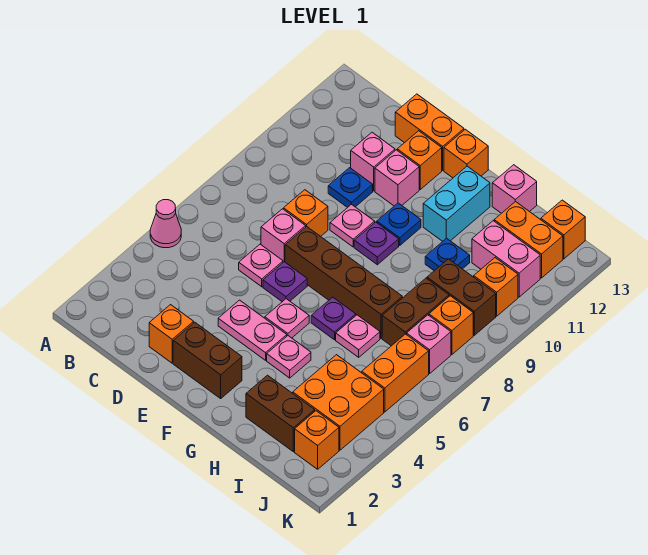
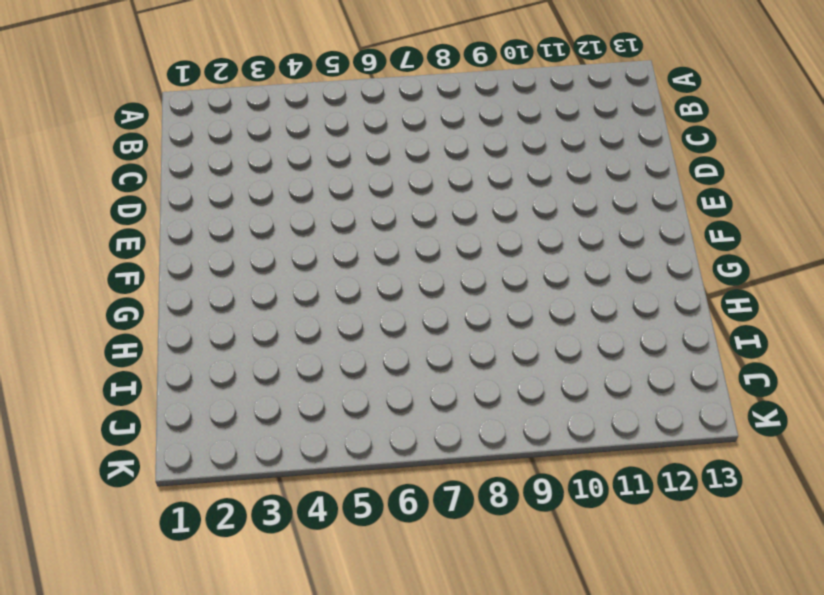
none -> pink cone A5 level 1
none -> orange brick D2 level 1
none -> pink plate D6 level 1
none -> pink brick D7 level 1

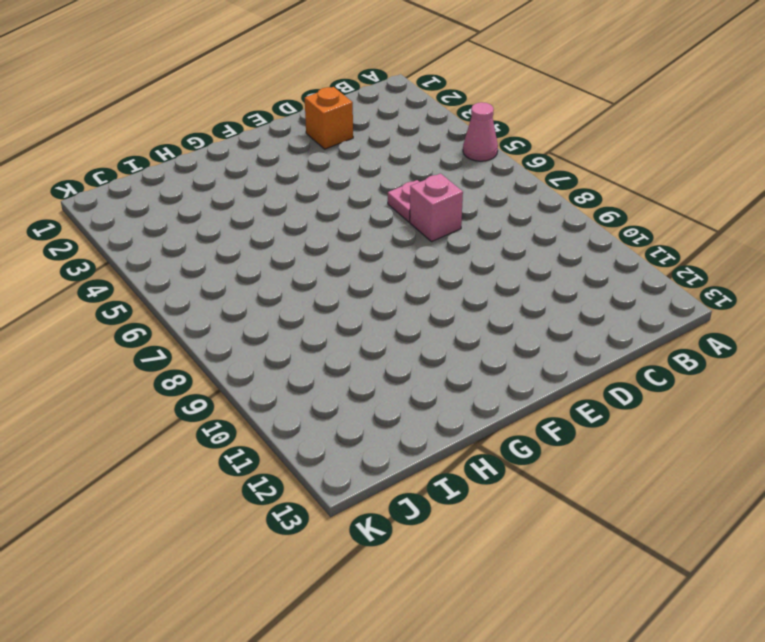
none -> orange brick D8 level 1
none -> blue plate D10 level 1
none -> pink brick D11 level 1
none -> orange brick D13:E13 level 1

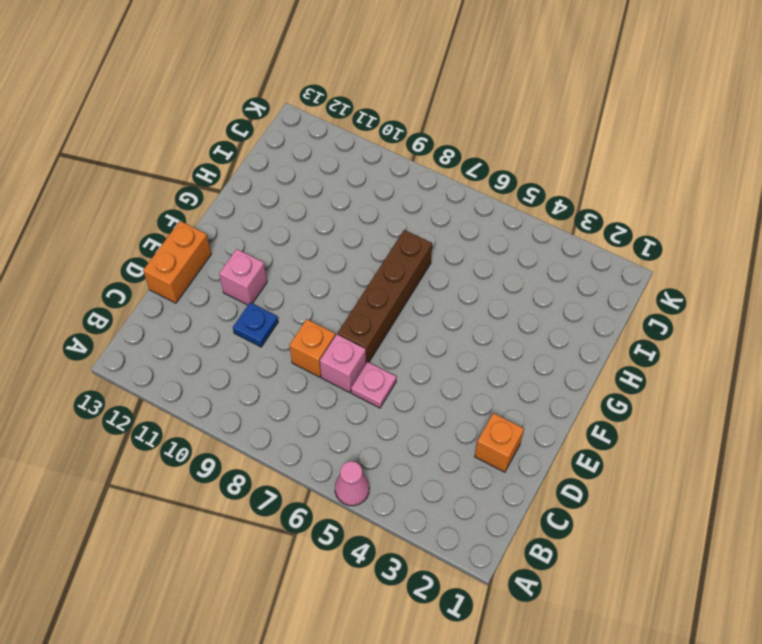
none -> pink brick D11 level 1
none -> brown brick E2:F2 level 1
none -> pink plate E4:F4 level 1
none -> purple plate E6 level 1

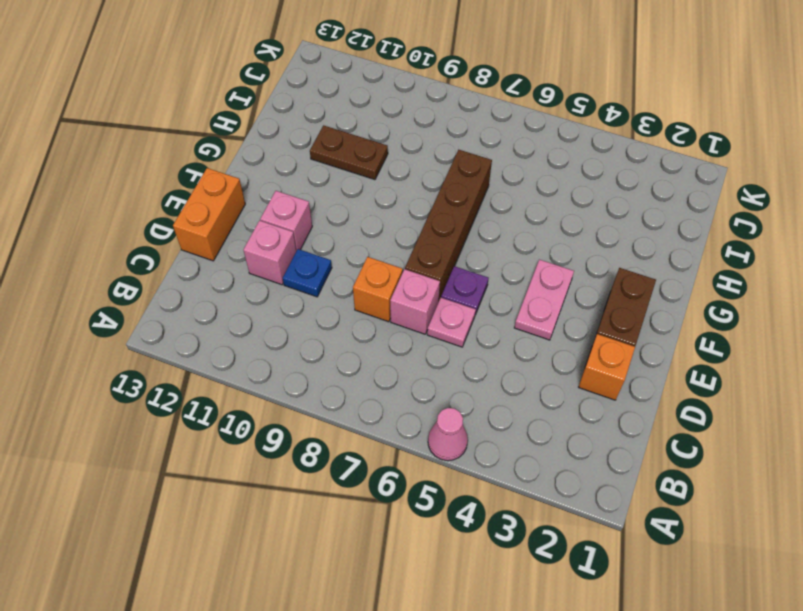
brown plate H10:H11 level 1 -> blue plate H10 level 1
none -> pink plate E9 level 1
none -> orange brick E12 level 1
none -> pink plate F5 level 1
none -> purple plate F9 level 1

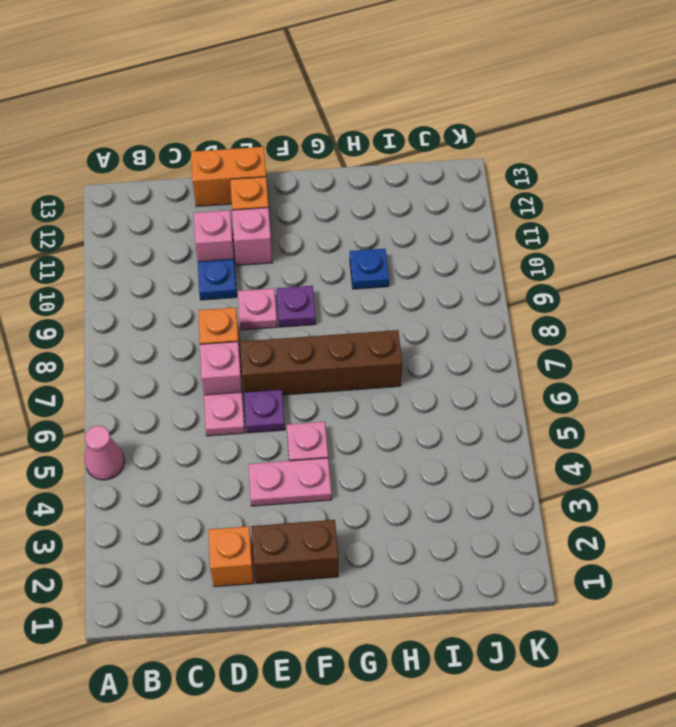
none -> blue plate F10 level 1
none -> orange brick F13 level 1
none -> pink plate G4 level 1
none -> purple plate G6 level 1

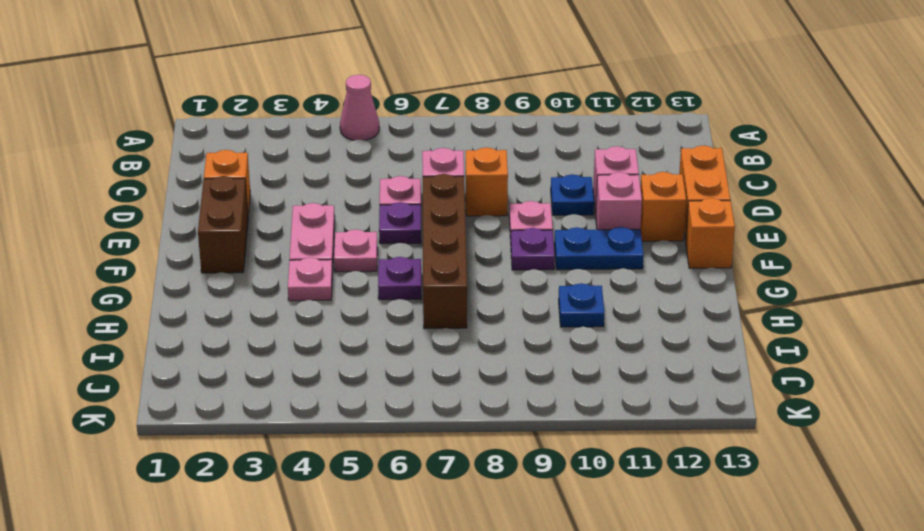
blue plate F10:F11 level 1 -> blue plate F10 level 1
none -> cyan brick G11:G12 level 1
none -> brown brick H2:I2 level 1
none -> pink plate H6 level 1
none -> pink brick H13 level 1

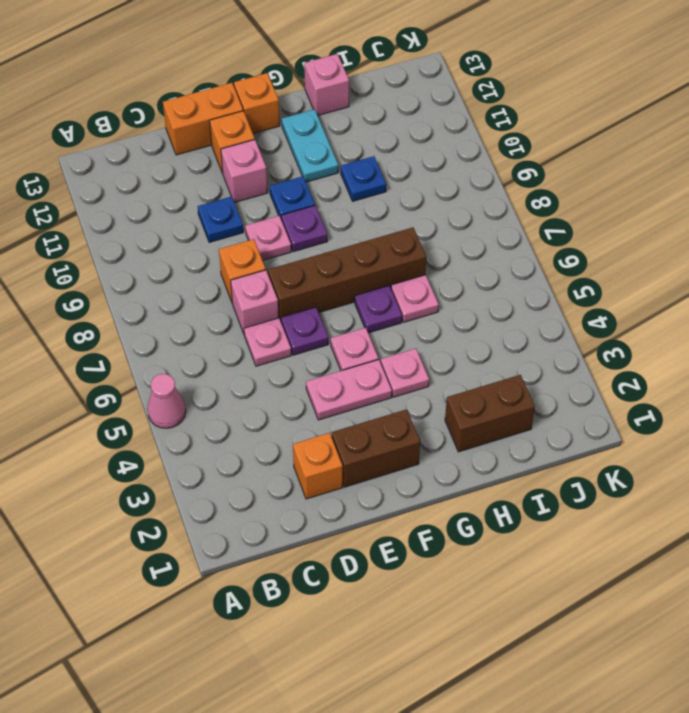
cyan plate G11:G12 level 1 -> cyan brick G11:G12 level 1
none -> pink brick D11 level 1
none -> orange brick I3:J4 level 1
none -> brown brick I7:I8 level 1
none -> brown brick I9:J9 level 1

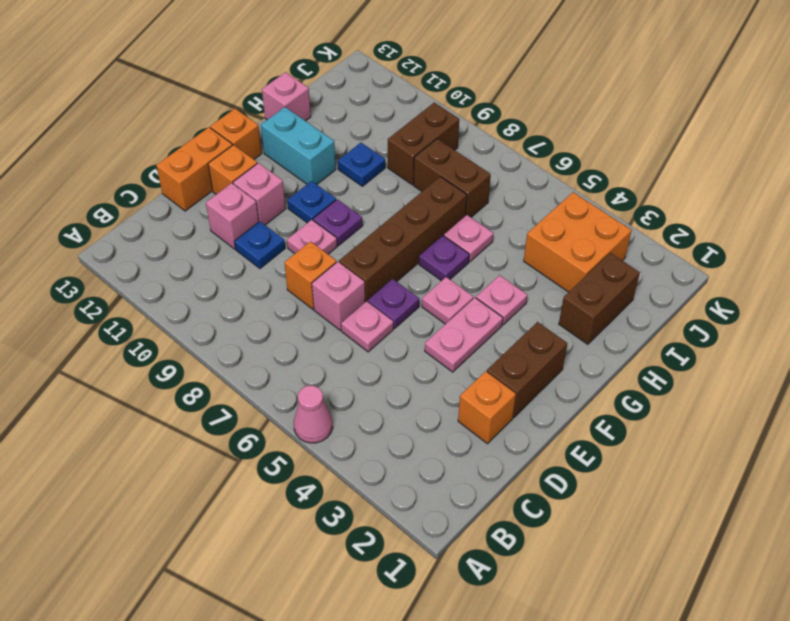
none -> pink brick I11:J11 level 1
none -> orange brick I12:J12 level 1
none -> orange brick J2 level 1
none -> orange brick J5:J6 level 1

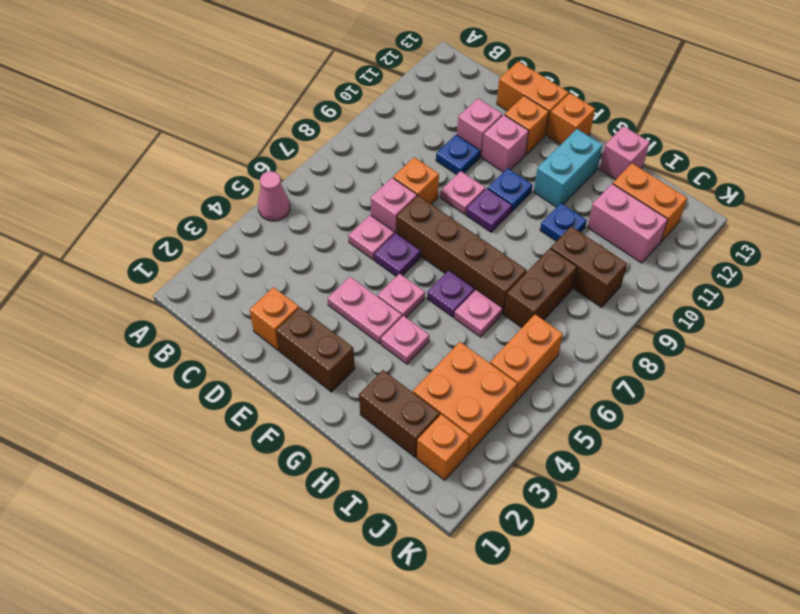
none -> pink brick J7 level 1
none -> orange brick J8 level 1
none -> orange brick J10 level 1
none -> orange brick J13 level 1

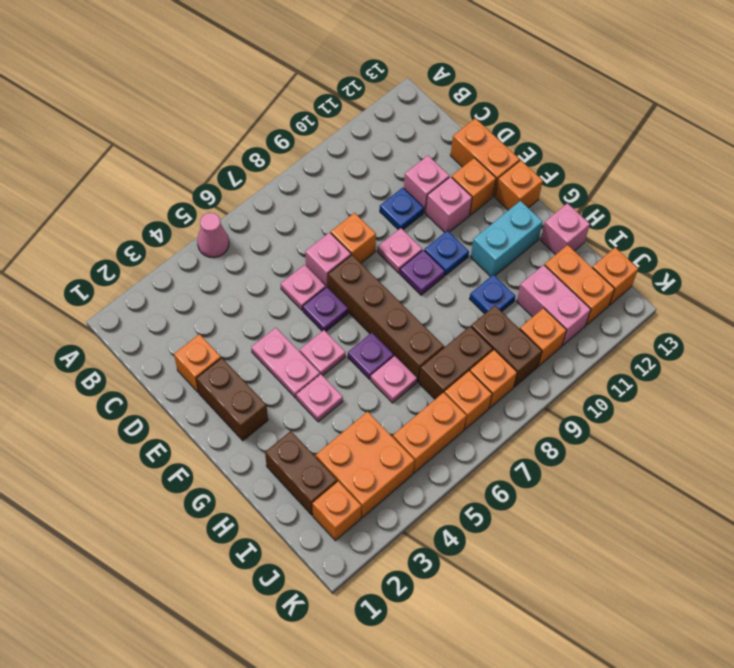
orange brick J7 level 1 -> pink brick J7 level 1

